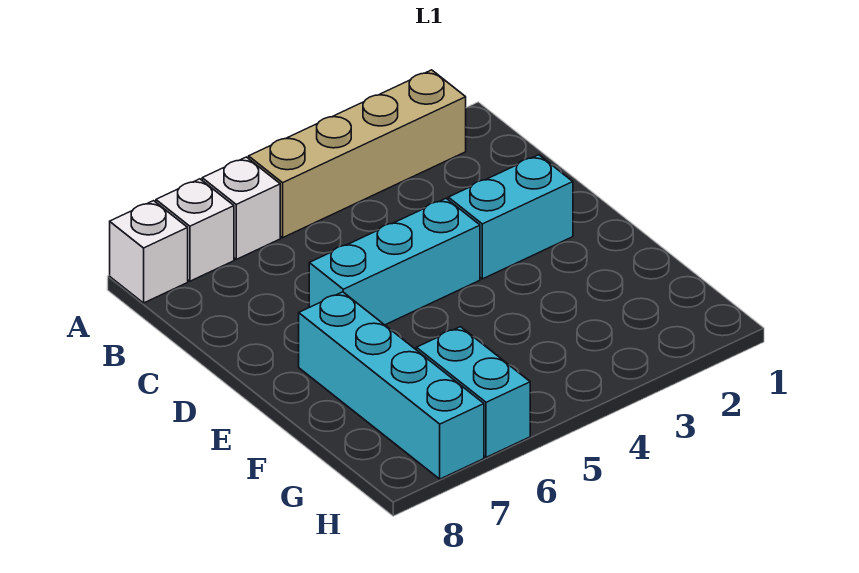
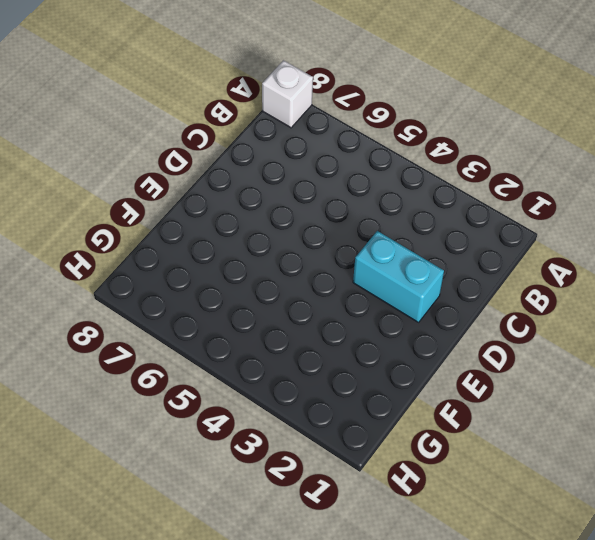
none -> tan brick A2:A5 level 1
none -> white brick A6 level 1

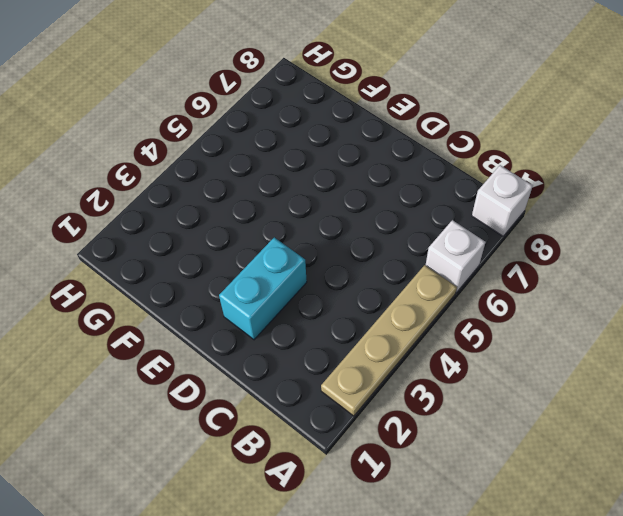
tan plate A2:A5 level 1 -> tan brick A2:A5 level 1
none -> white brick A7 level 1
none -> cyan brick D4:D6 level 1

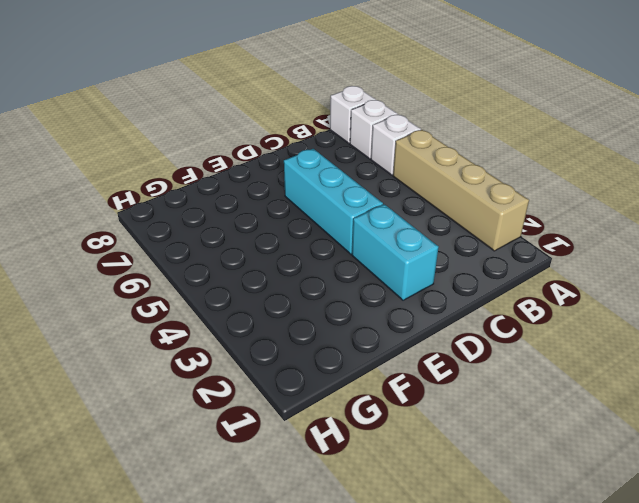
none -> cyan brick E7:H7 level 1
none -> cyan brick G6:H6 level 1

